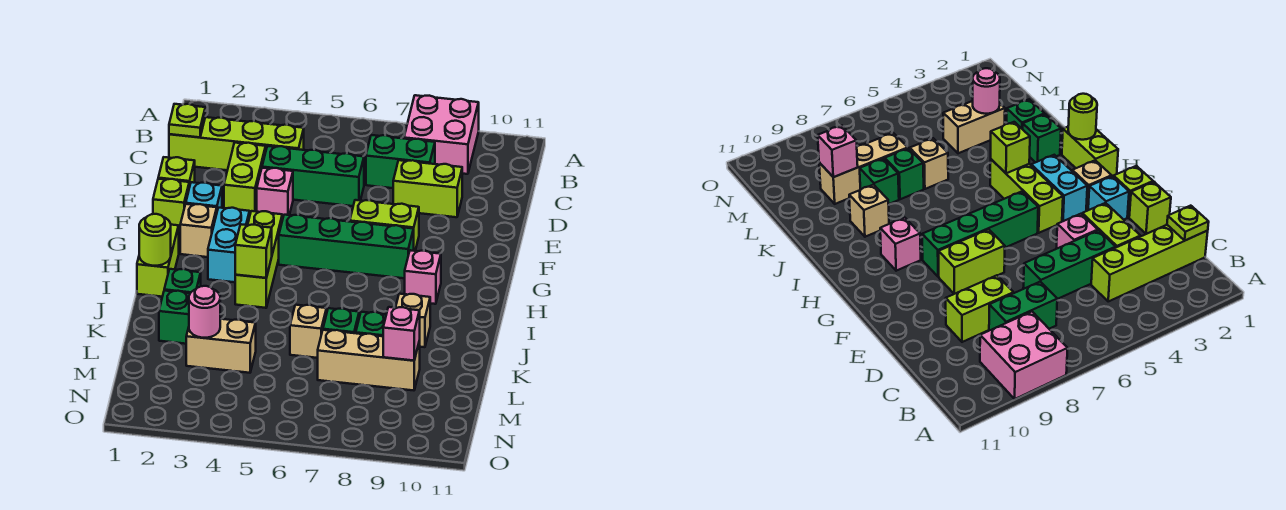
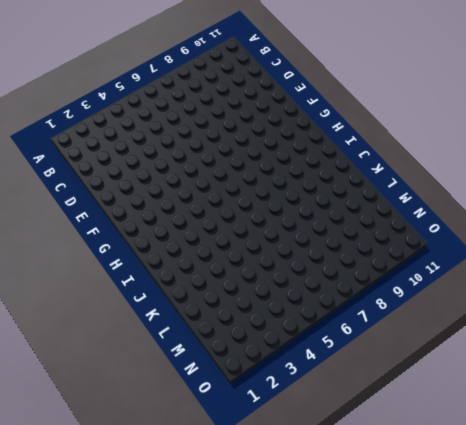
none -> pink brick A8:B9 level 1
none -> lime brick C1:C4 level 1
none -> green brick C7:C8 level 1
none -> lime brick D3:E3 level 1

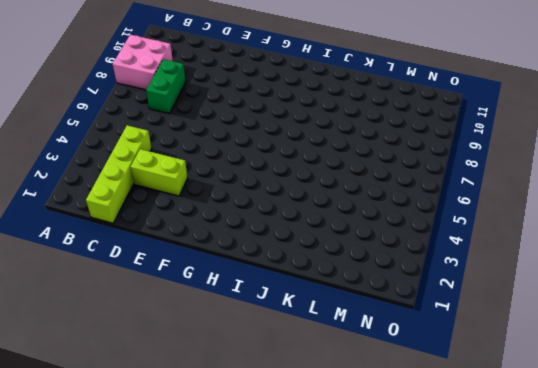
none -> green brick D4:D6 level 1
none -> lime brick D8:D9 level 1
none -> lime brick E1 level 1
none -> pink brick E4 level 1

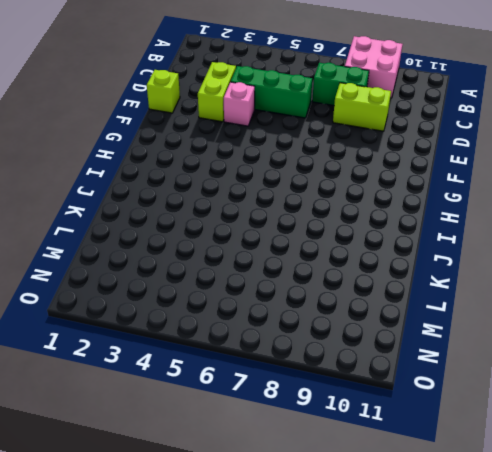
none -> lime brick C1:C4 level 1
none -> lime brick F1 level 1
none -> cyan brick F2 level 1
none -> lime brick F7:F8 level 1

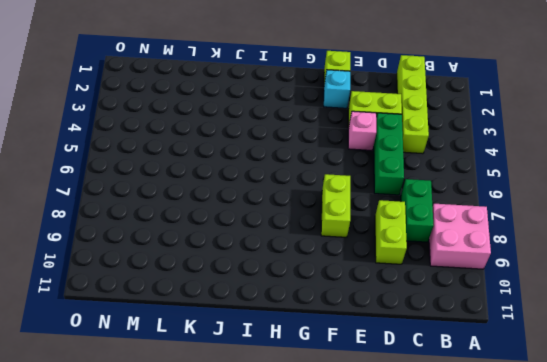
none -> lime brick E1 level 1
none -> tan brick G2 level 1
none -> cyan brick G3:H3 level 1
none -> lime brick G4:I4 level 1

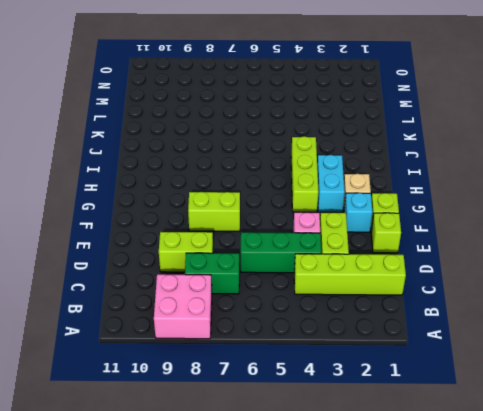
none -> green brick G5:G8 level 1
none -> lime brick H1:I1 level 1
none -> pink brick H9 level 1
none -> green brick J2 level 1

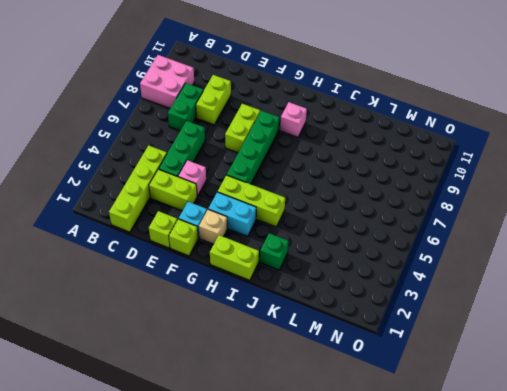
none -> tan brick J9 level 1
none -> green brick K2 level 1
none -> tan brick K6 level 1
none -> green brick K7 level 1

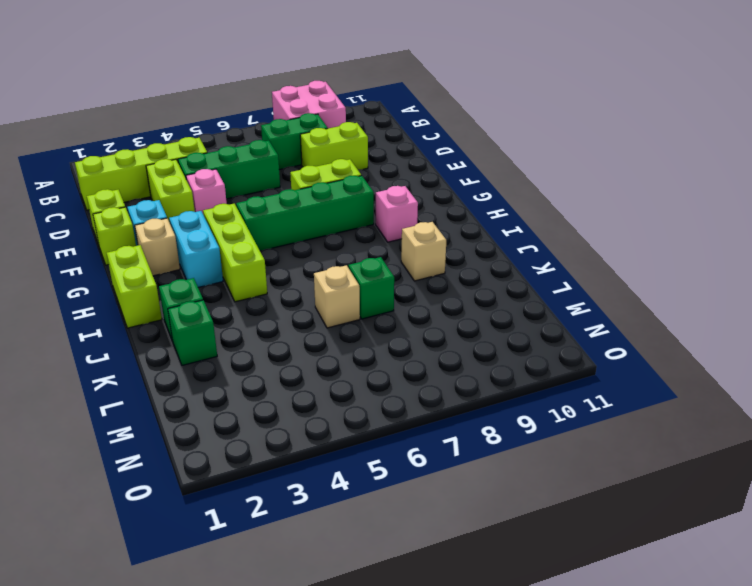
none -> green brick K8 level 1
none -> tan brick L3:L4 level 1
none -> tan brick L7:L9 level 1
none -> lime plate C1 level 2

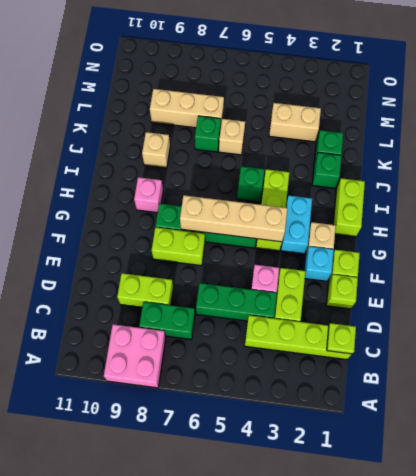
tan brick G4:G7 level 2 -> none
green brick I5 level 1 -> green brick K8 level 1
none -> lime round brick I1 level 2
none -> lime brick I4 level 2
none -> pink round brick L3 level 2
none -> pink brick L9 level 2

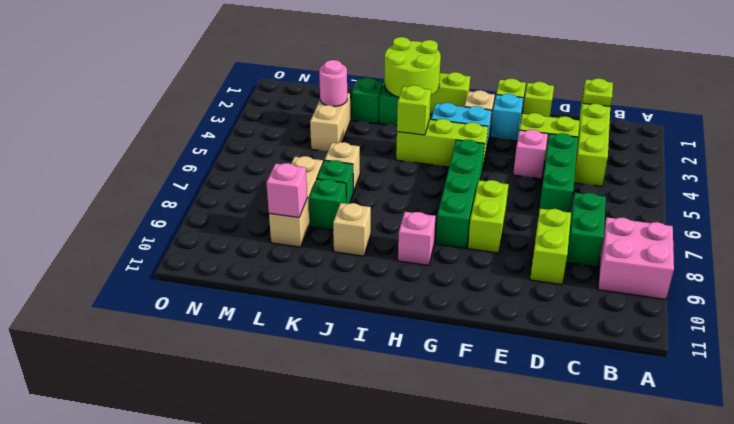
lime round brick I1:J2 level 2 -> lime round brick I1 level 2

